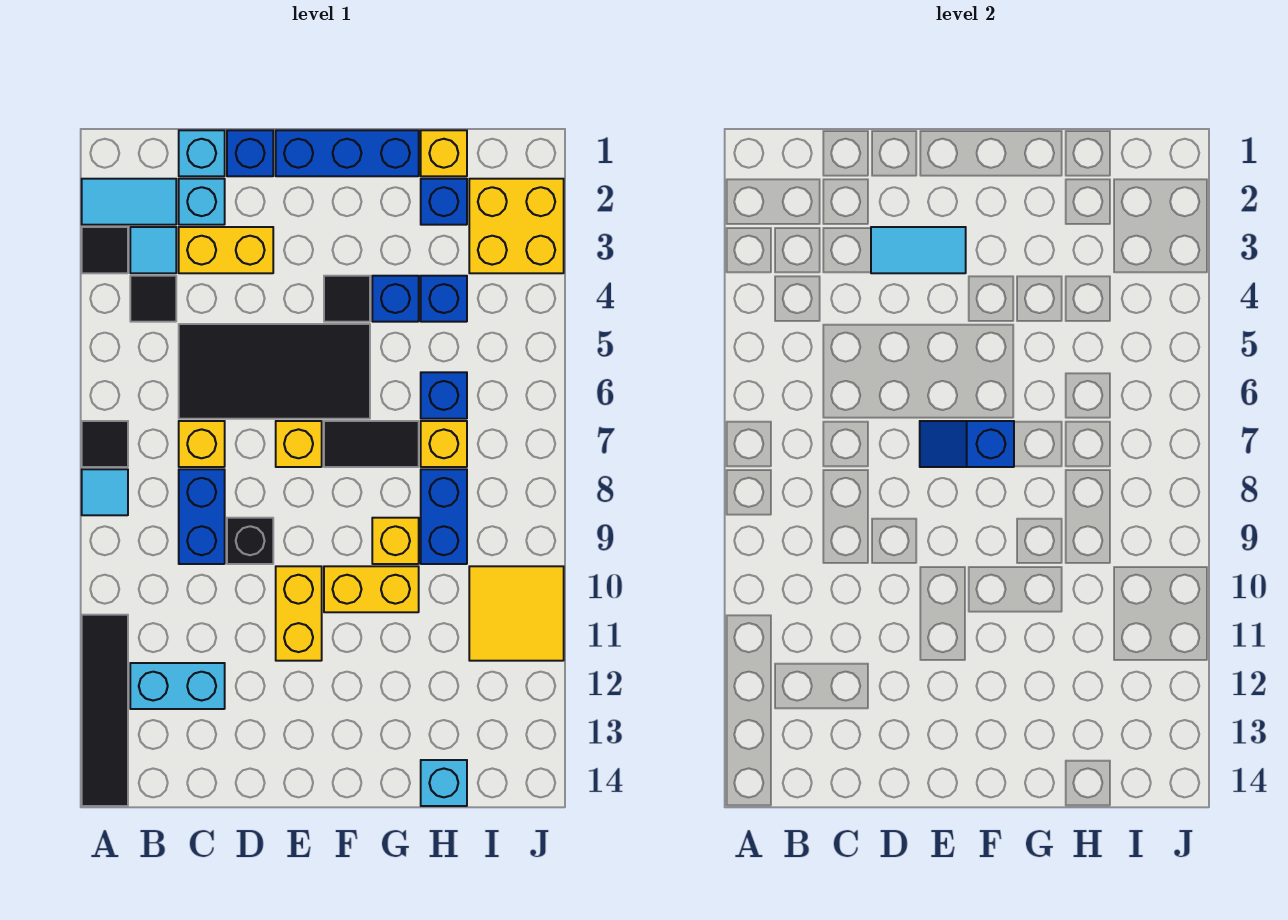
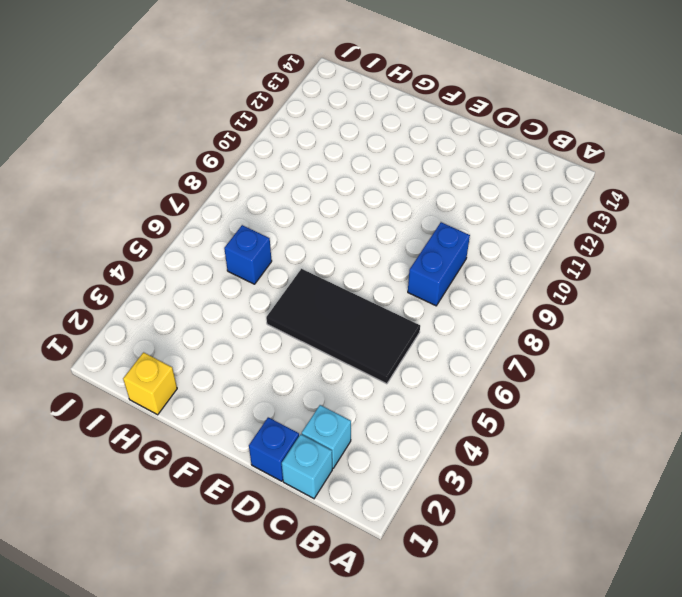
none -> cyan tile A2:B2 level 1
none -> black tile A3 level 1
none -> black tile A7 level 1
none -> cyan tile A8 level 1

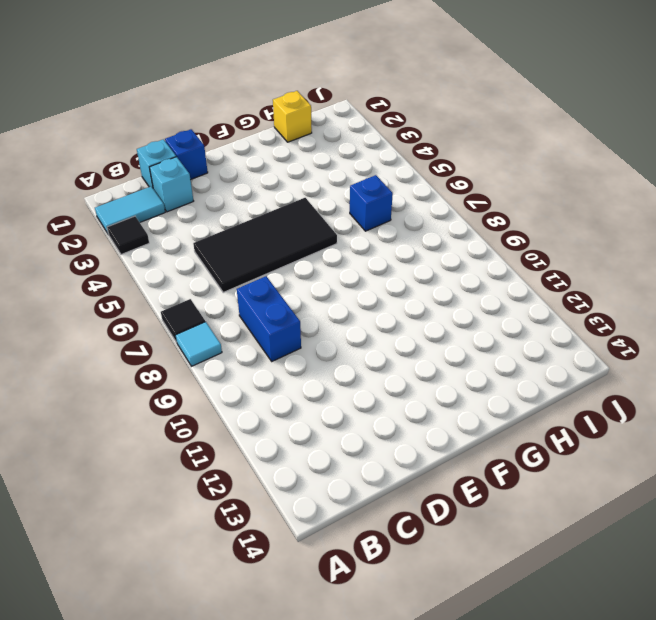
none -> black tile A11:A14 level 1
none -> cyan tile B3 level 1
none -> black tile B4 level 1
none -> cyan brick B12:C12 level 1

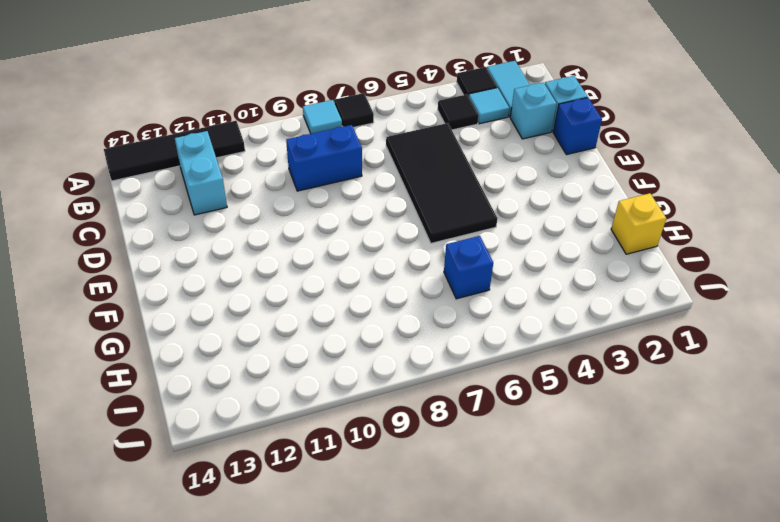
none -> yellow brick C3:D3 level 1
none -> yellow brick C7 level 1
none -> black brick D9 level 1
none -> blue brick E1:G1 level 1

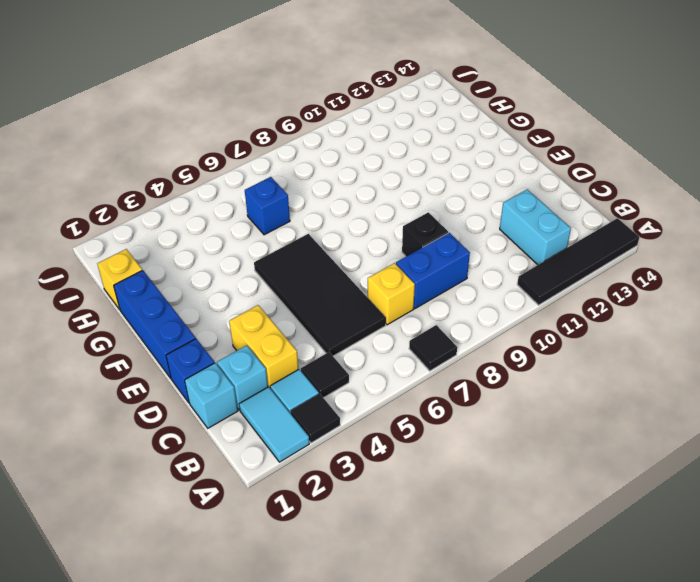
none -> cyan tile A8 level 1
none -> yellow brick E7 level 1
none -> yellow brick E10:E11 level 1
none -> black tile F4 level 1

